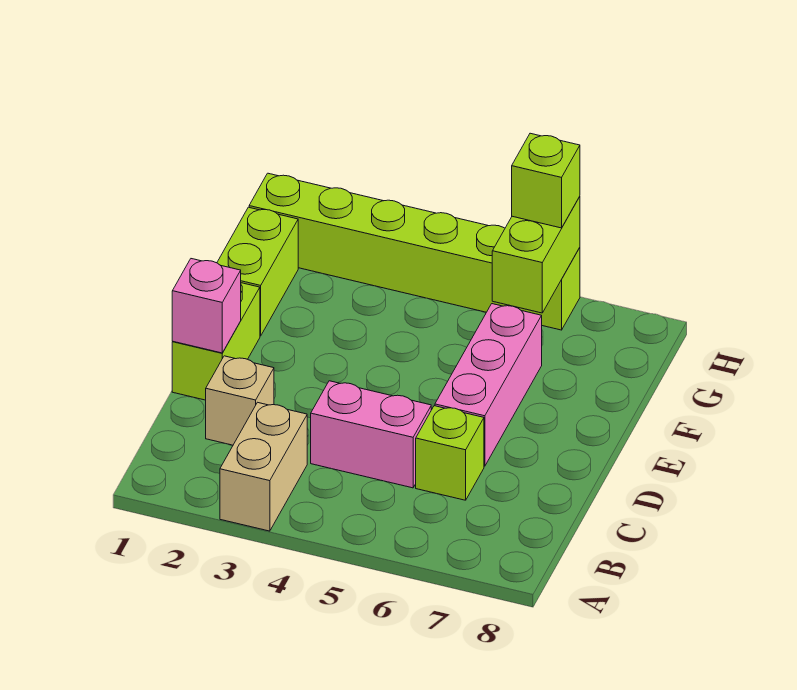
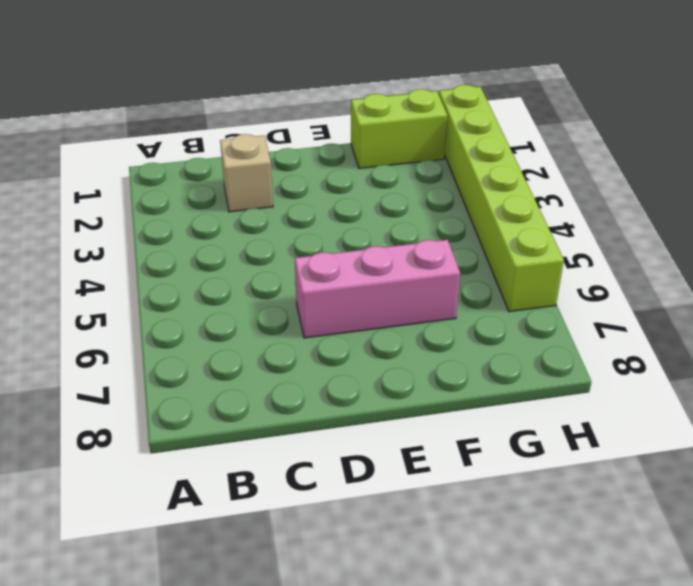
none -> tan brick A3:B3 level 1
none -> pink brick C4:C5 level 1

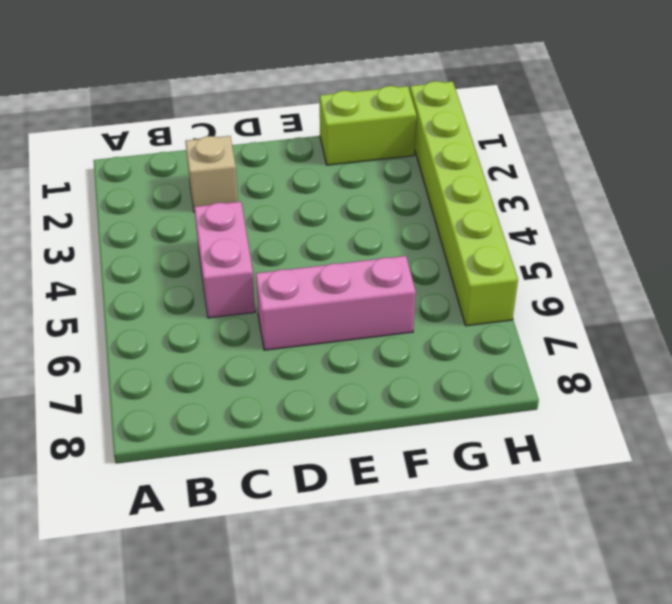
none -> tan brick A3:B3 level 1
none -> lime brick C6 level 1

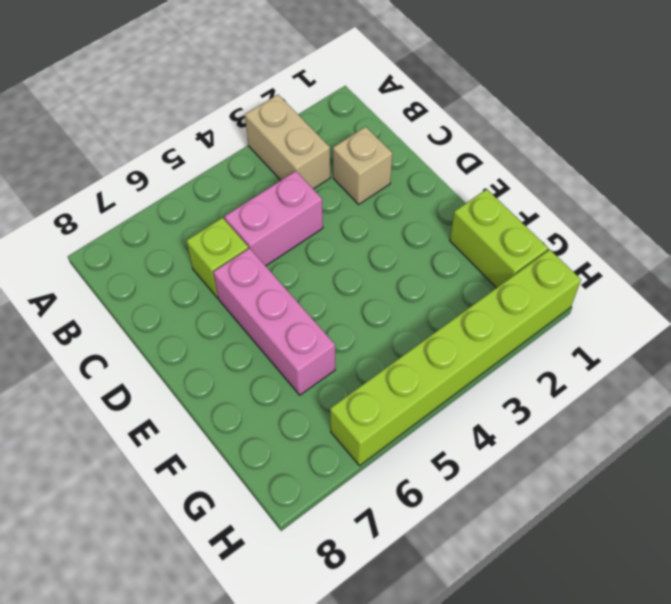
none -> lime brick D1:E1 level 1
none -> pink brick D1 level 2

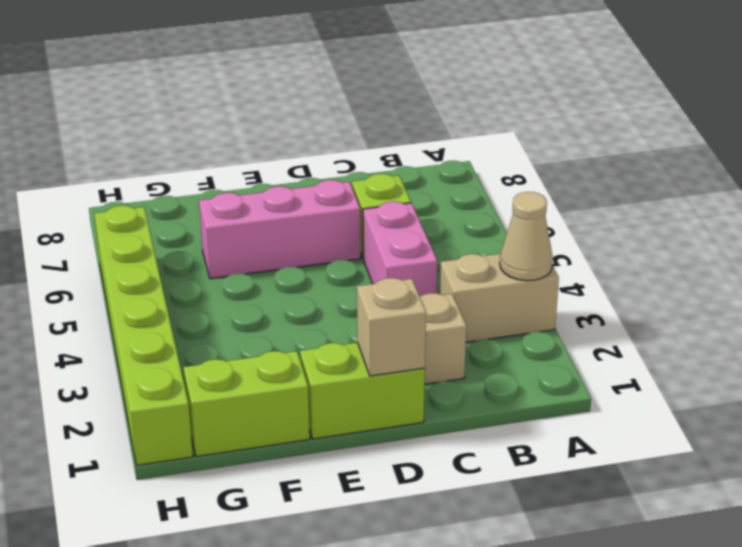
tan cone A3 level 2 -> none
tan brick D1 level 2 -> pink brick D1 level 2
none -> lime brick G6:H6 level 2
none -> lime brick H6 level 3

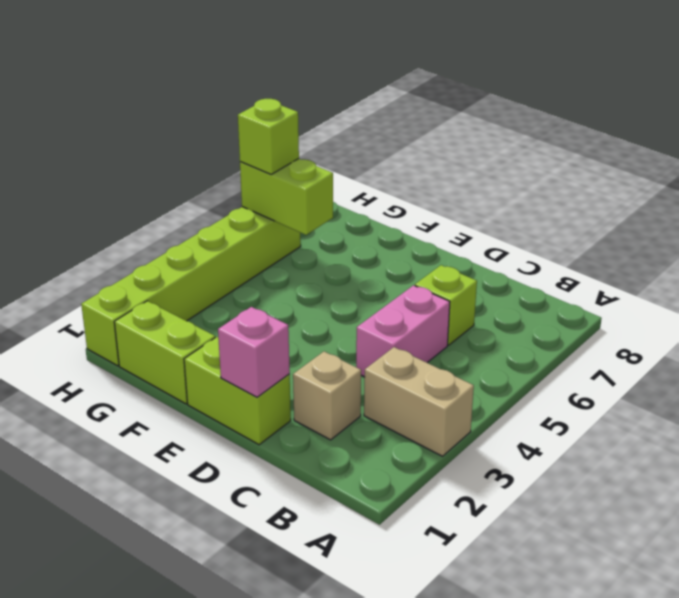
none -> pink brick D6:F6 level 1

